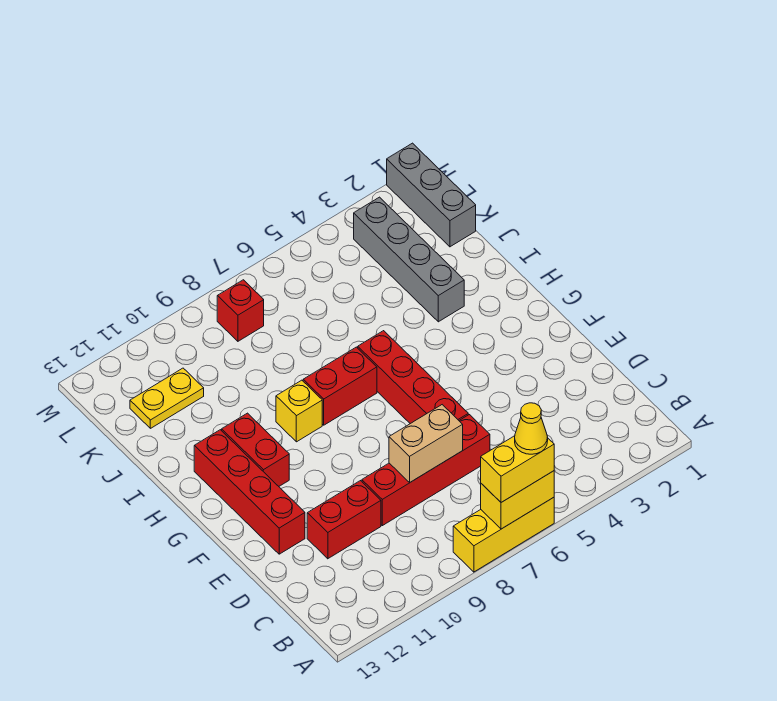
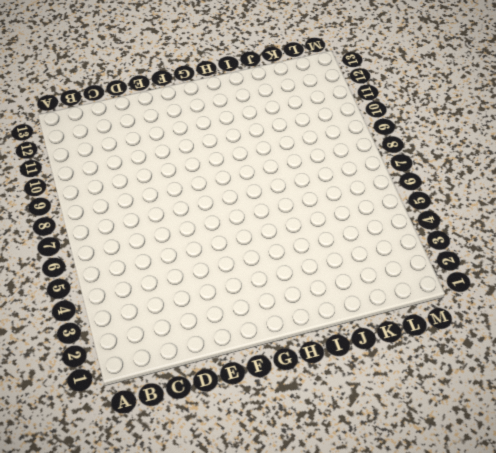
none -> yellow brick A6:A8 level 1
none -> red brick D6:D9 level 1
none -> red brick D10:D11 level 1

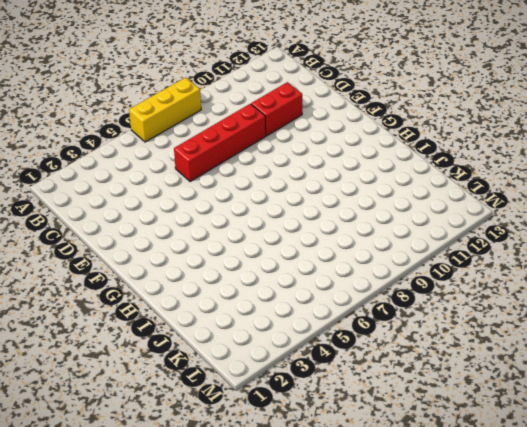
none -> red brick E6:H6 level 1
none -> red brick E12:H12 level 1
none -> red brick G11:H11 level 1

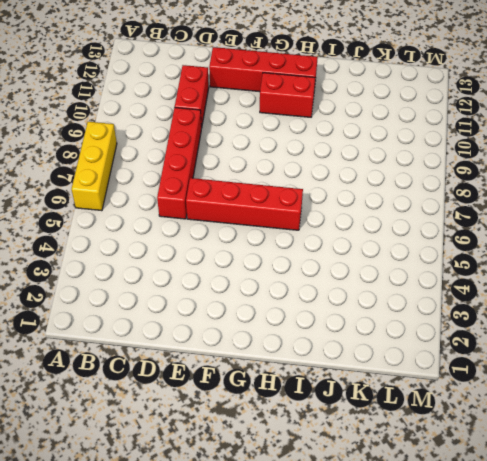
none -> red brick H7:H8 level 1
none -> yellow brick H9 level 1
none -> grey brick I3:L3 level 1

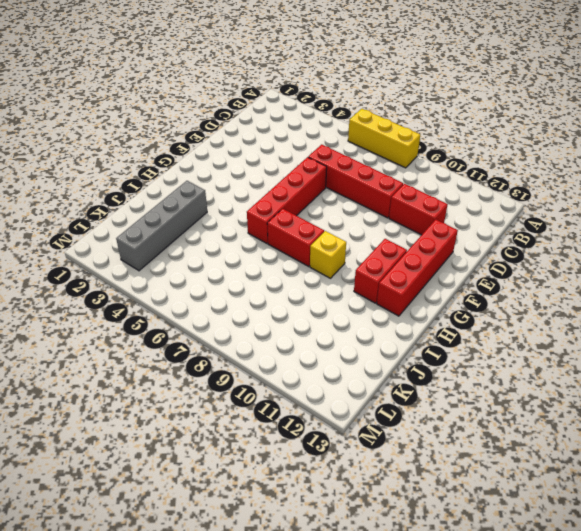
none -> grey brick K1:M1 level 1
none -> yellow plate K11:K12 level 1
none -> red brick L8 level 1

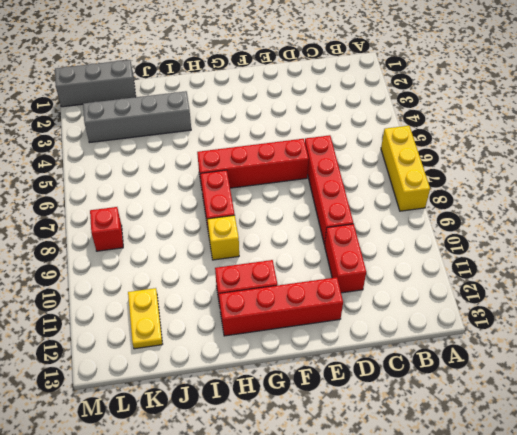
none -> yellow brick A6:A7 level 2
none -> tan brick D7:D8 level 2
none -> yellow brick A6:A7 level 3

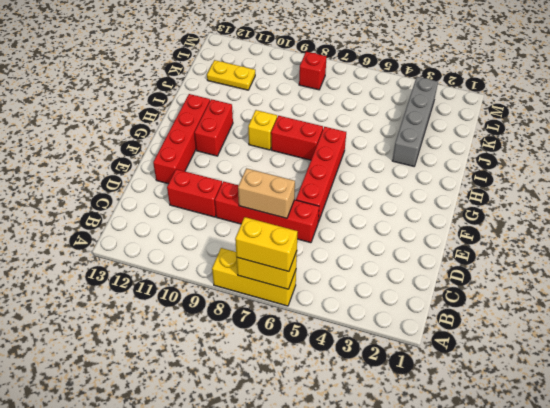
none -> grey brick K1:M1 level 1
none -> yellow cone A6 level 4

